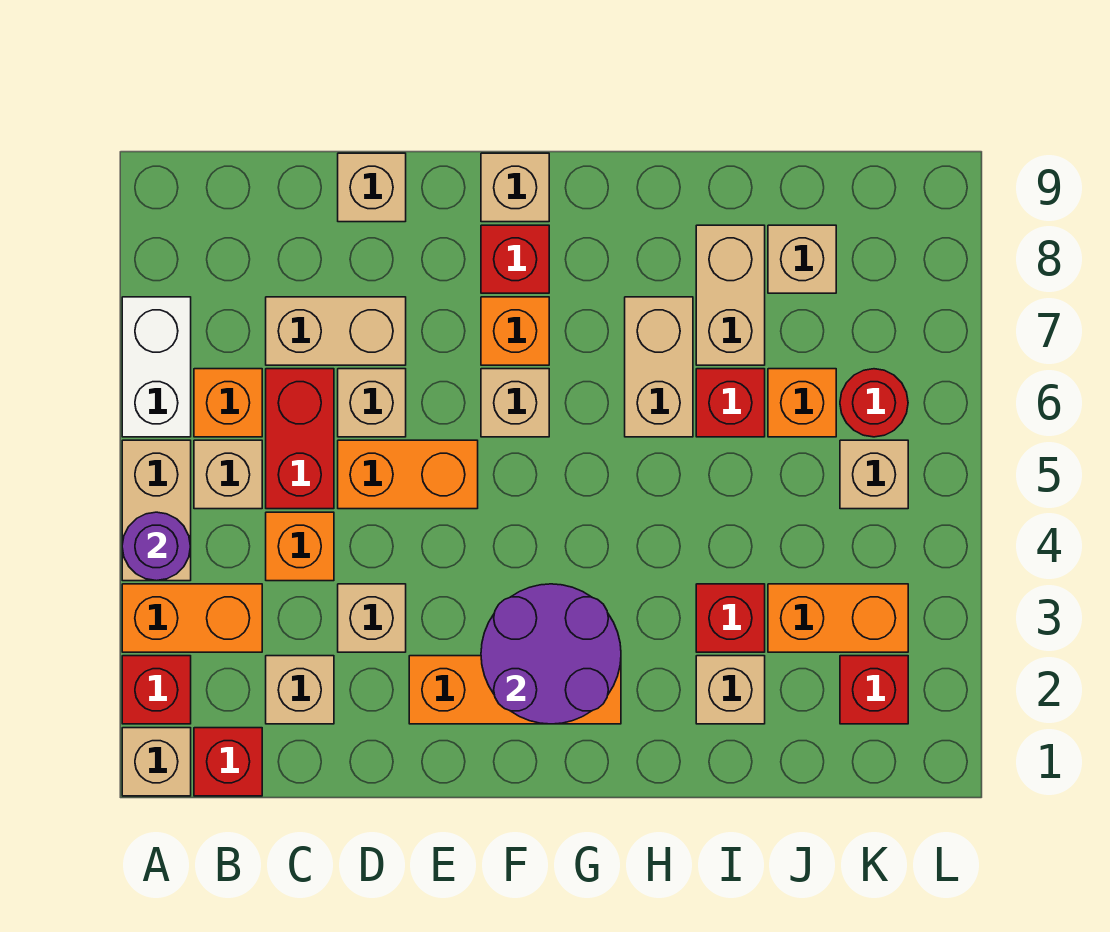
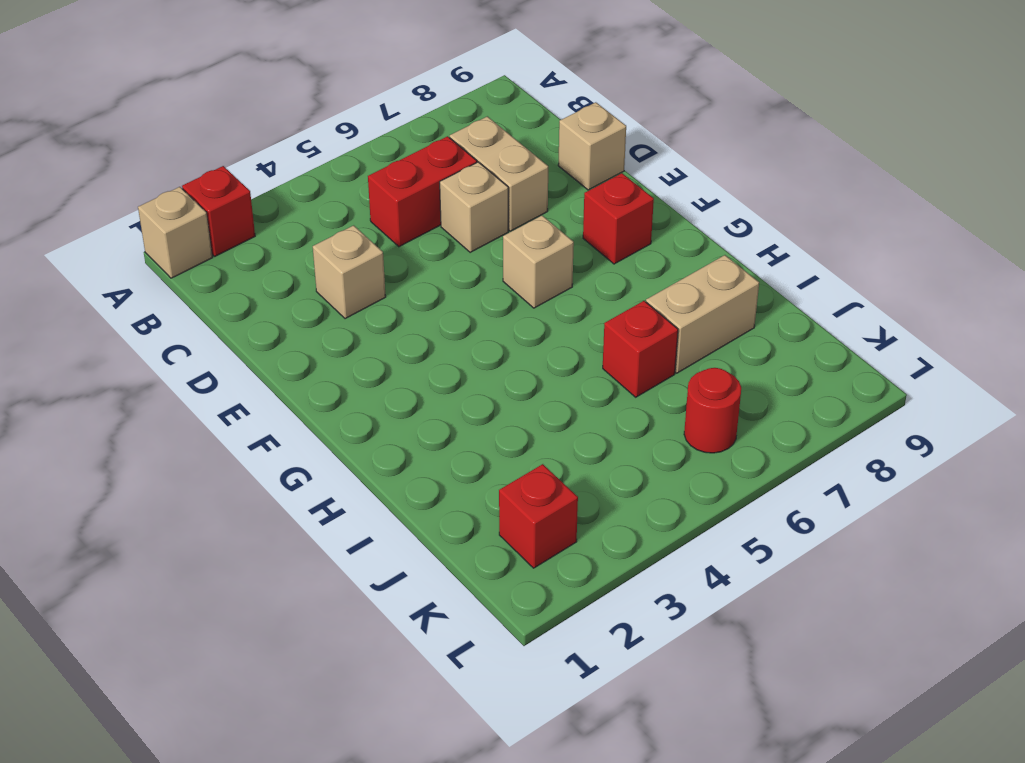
none -> orange brick A3:B3 level 1
none -> tan brick A4:A5 level 1
none -> white brick A6:A7 level 1
none -> red brick B1 level 1

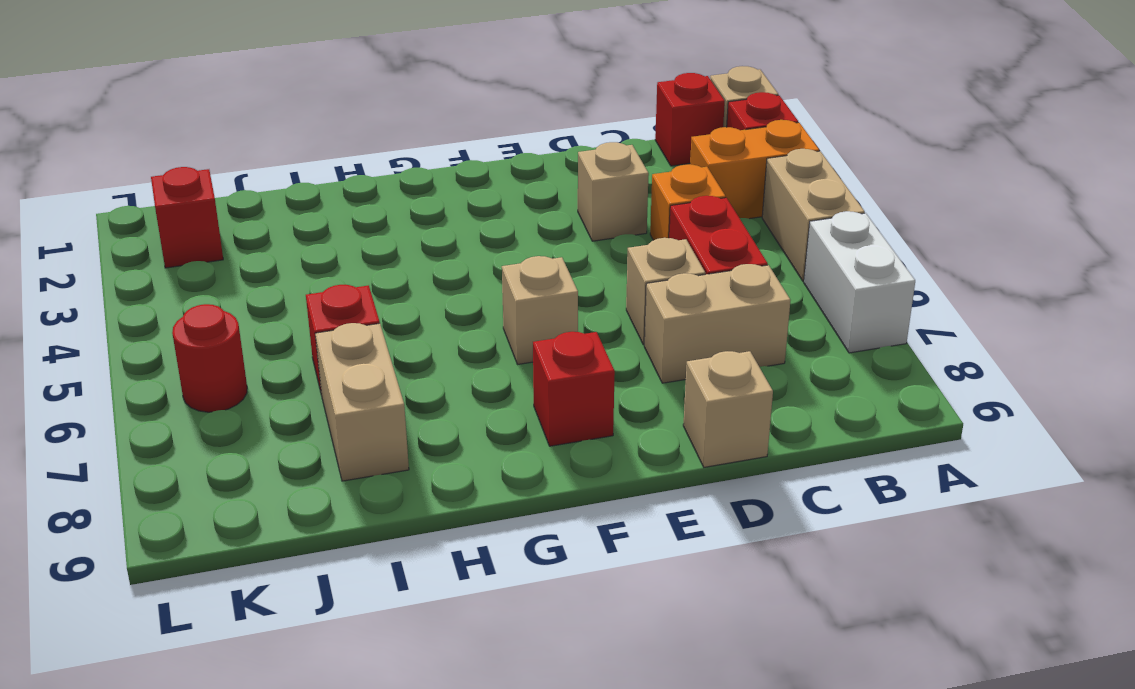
none -> tan brick B5 level 1
none -> orange brick B6 level 1
none -> tan brick C2 level 1
none -> orange brick D5:E5 level 1

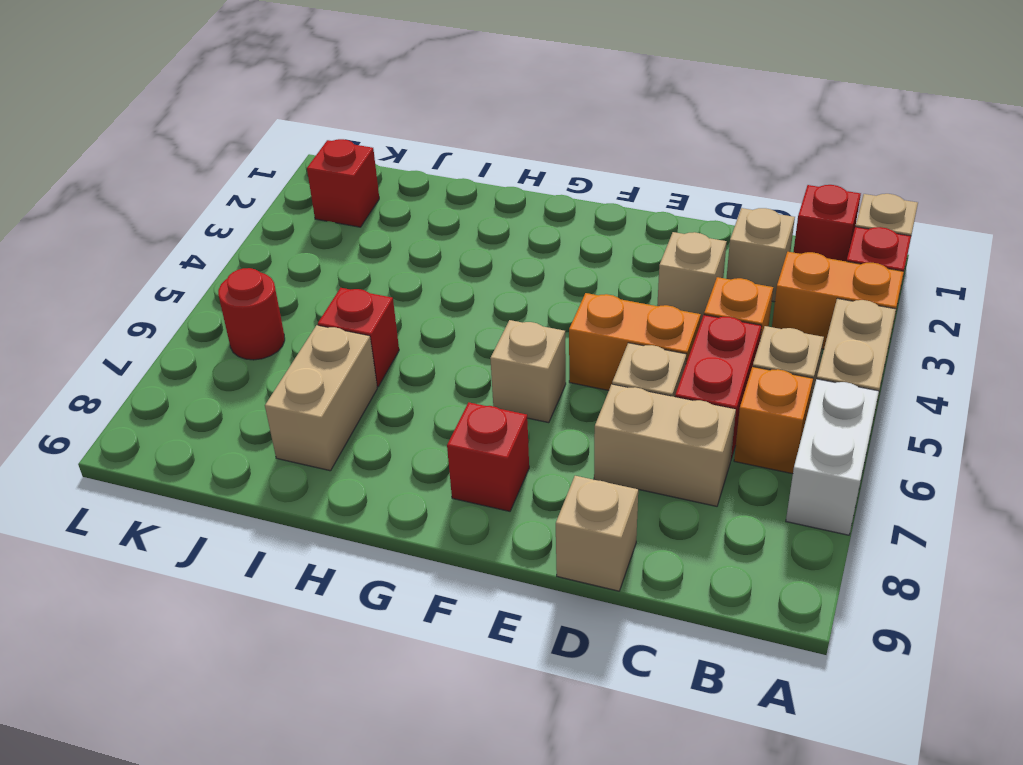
none -> orange brick E2:G2 level 1
none -> orange brick F7 level 1
none -> tan brick F9 level 1
none -> tan brick H6:H7 level 1

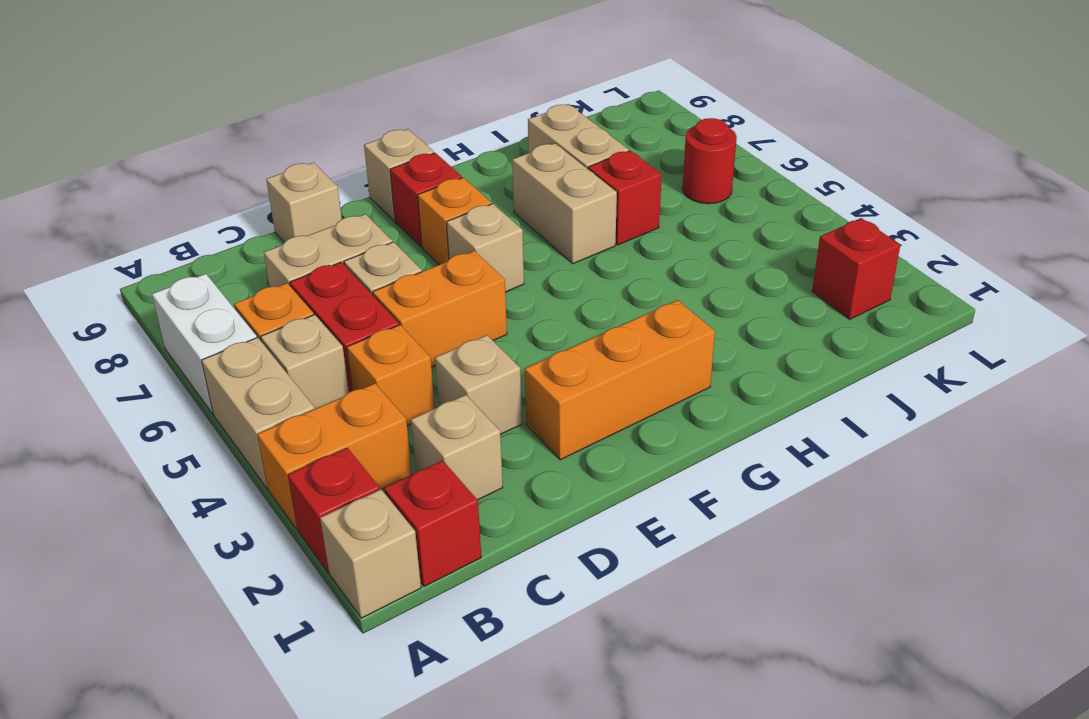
none -> tan brick I2 level 1
none -> red brick I3 level 1
none -> orange brick J3:K3 level 1
none -> orange brick J6 level 1

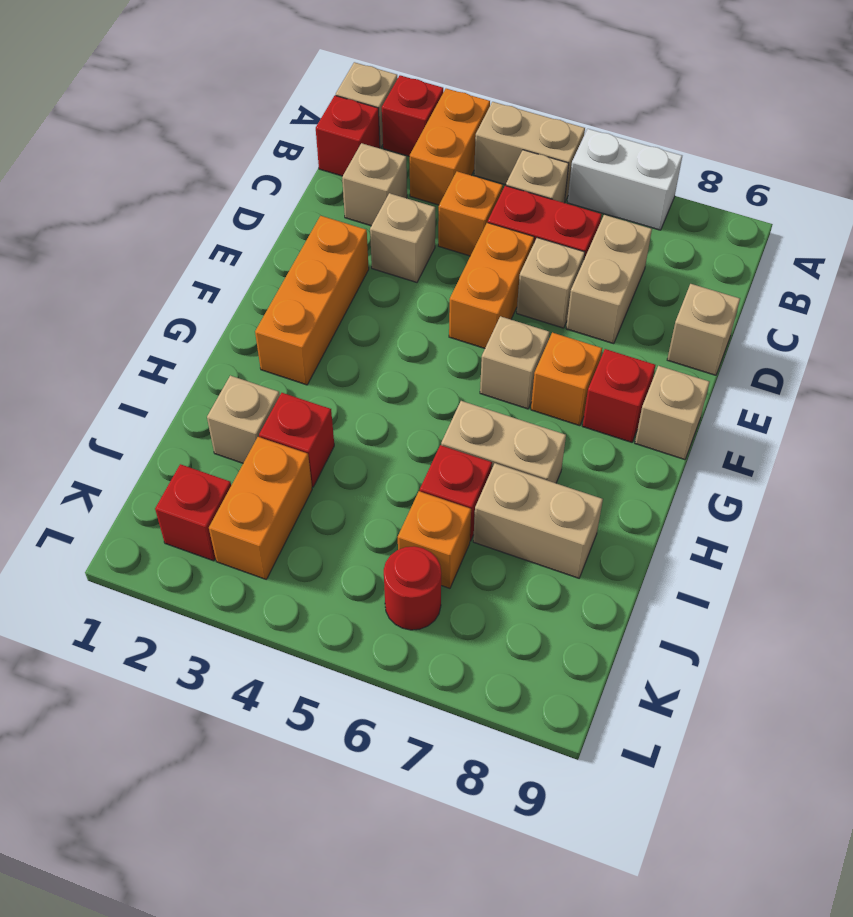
none -> orange brick B6 level 1
none -> tan brick J8 level 1
none -> tan brick K5 level 1
none -> purple round brick A4 level 2

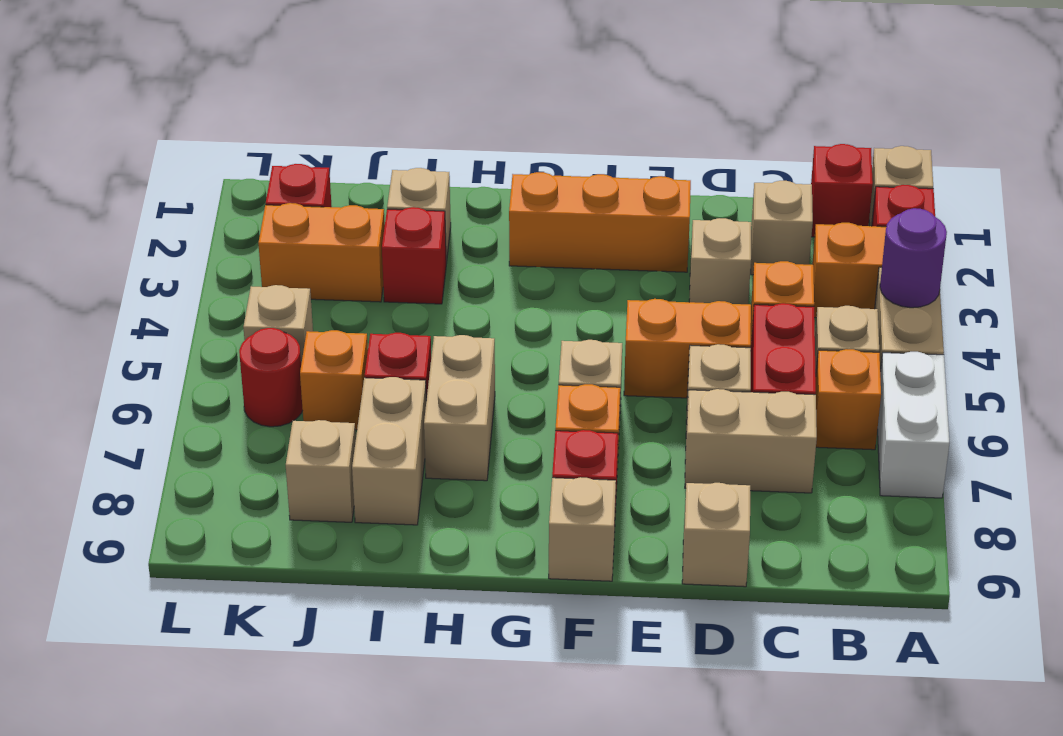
none -> purple round brick F2:G3 level 2

